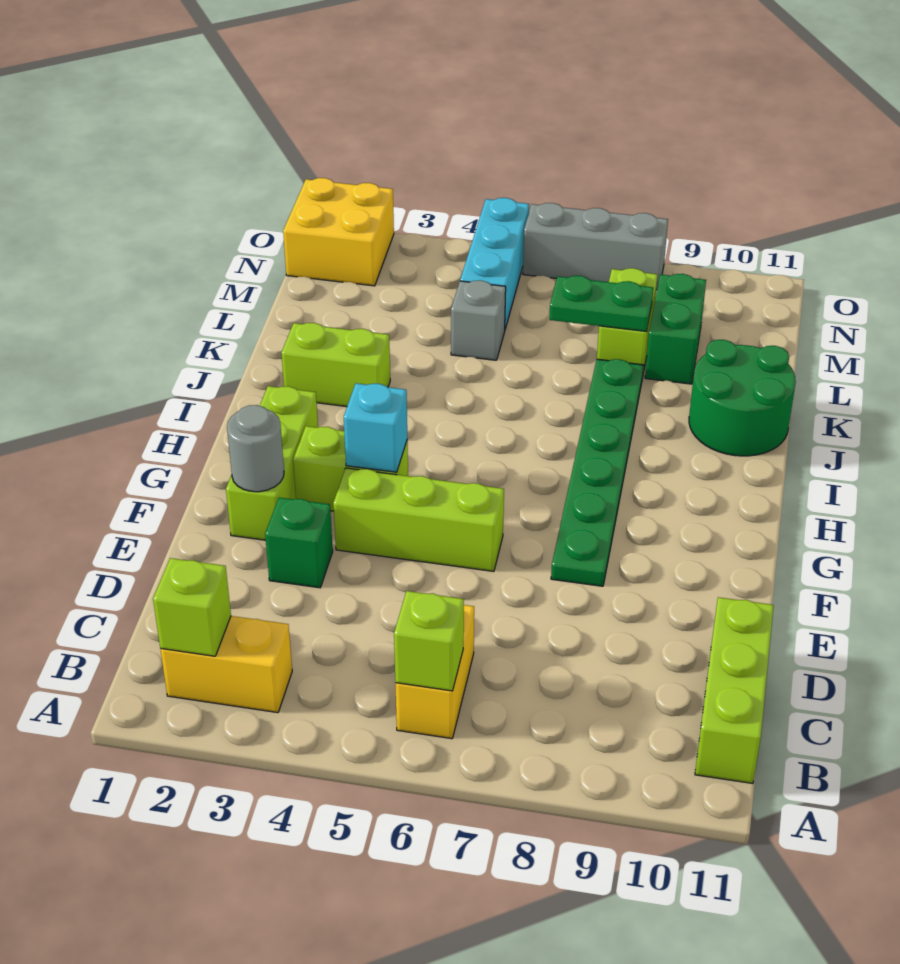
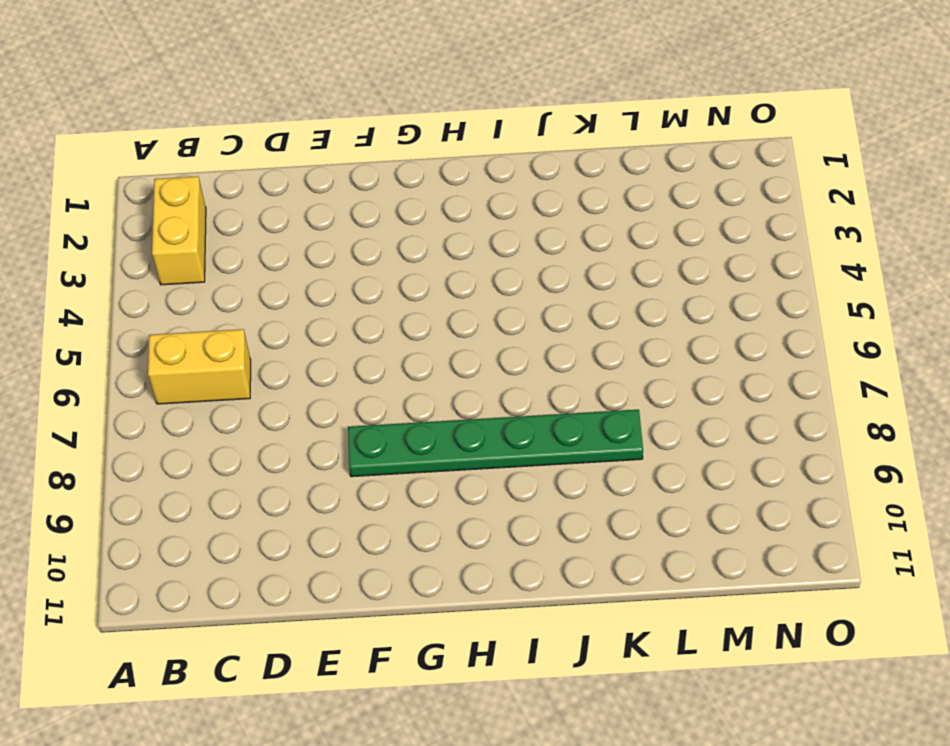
none -> lime brick B11:D11 level 1
none -> green brick E3 level 1
none -> lime brick F2:H2 level 1

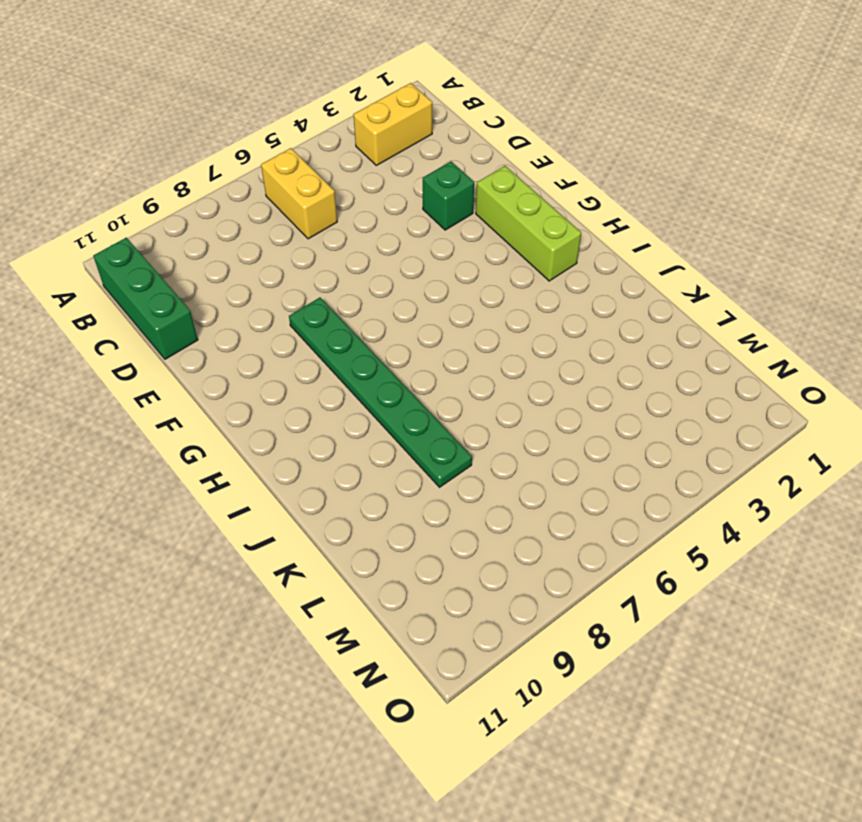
green brick B11:D11 level 1 -> lime brick B11:D11 level 1
none -> lime brick F4:F6 level 1
none -> lime brick G3:G4 level 1
none -> lime brick J2:J3 level 1

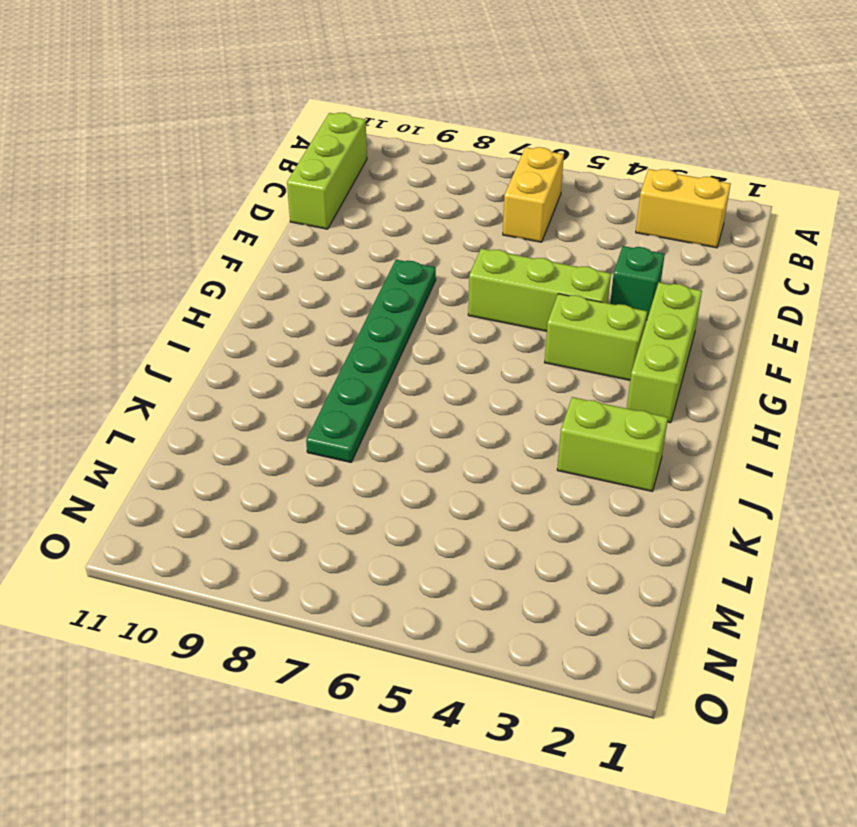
none -> green round brick J10:K11 level 1
none -> grey brick L5 level 1
none -> lime brick L8:M8 level 1

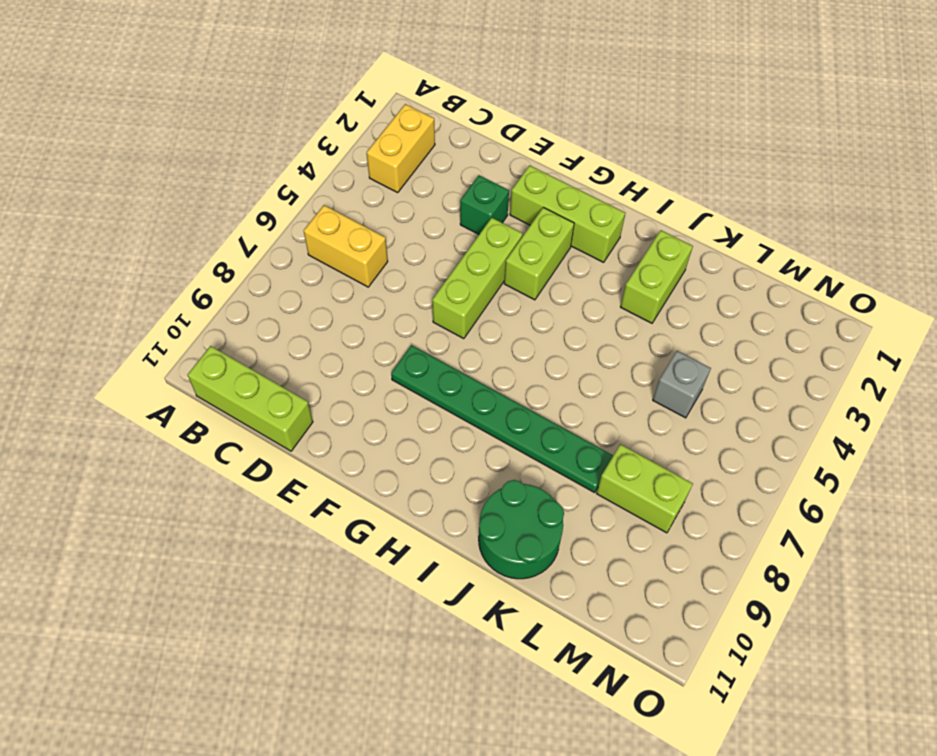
none -> green brick L9:M9 level 1
none -> cyan brick M5:O5 level 1
none -> yellow brick N1:O2 level 1

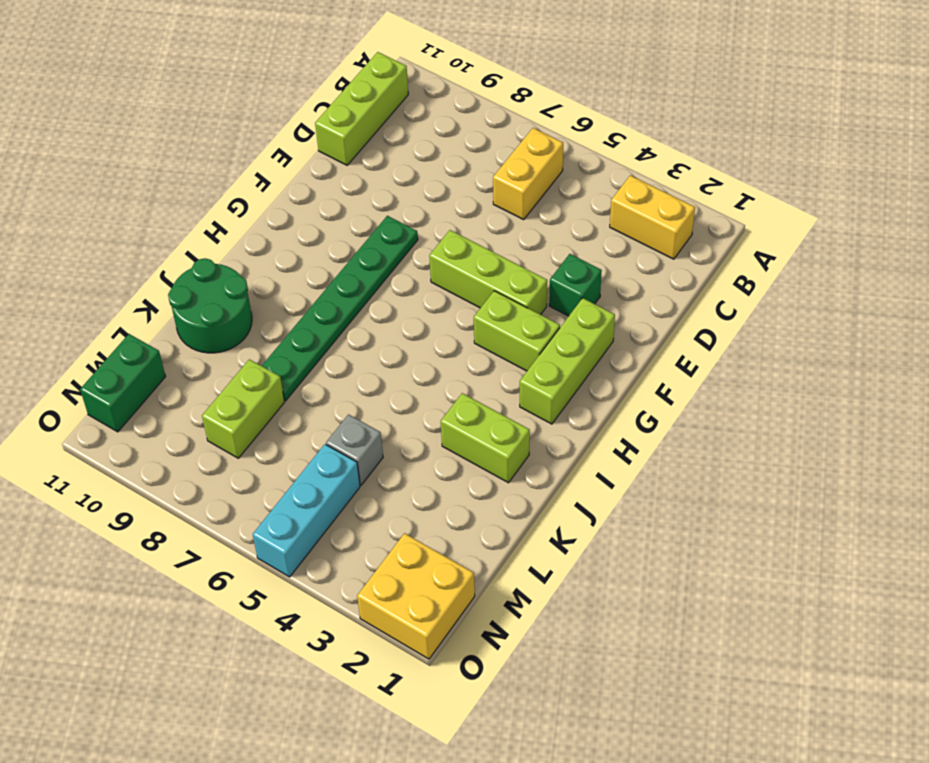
green brick M11:N11 level 1 -> green brick L9:M9 level 1
none -> grey brick O6:O8 level 1
none -> lime brick B2 level 2
none -> lime brick B6 level 2

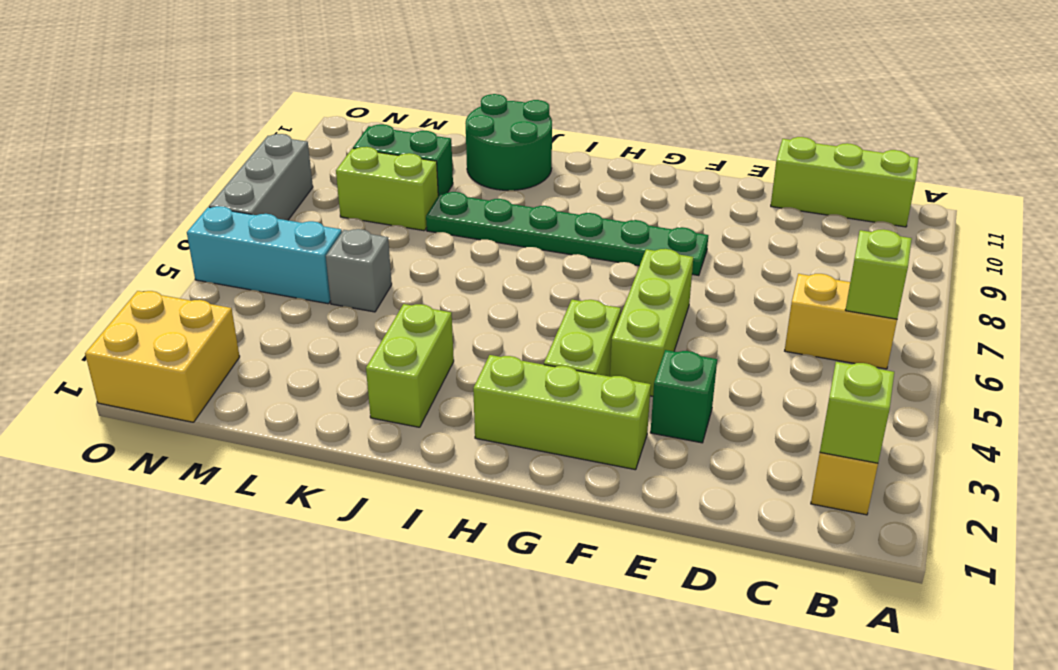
none -> grey round brick F2 level 2
none -> cyan brick G4 level 2
none -> green plate L7:L8 level 2

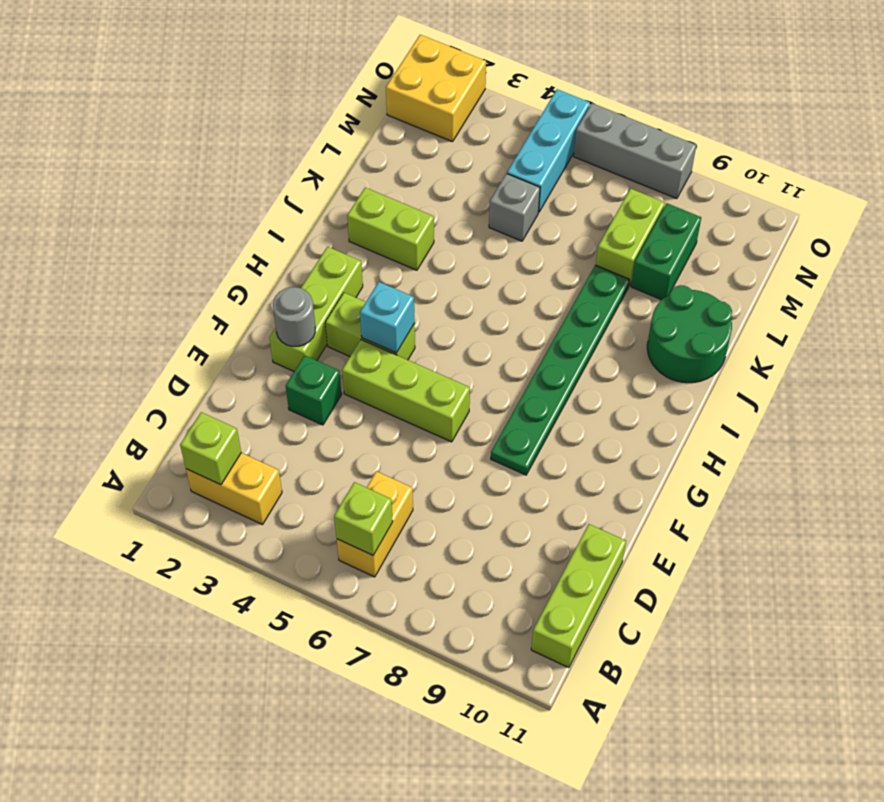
none -> green plate L7:L8 level 2

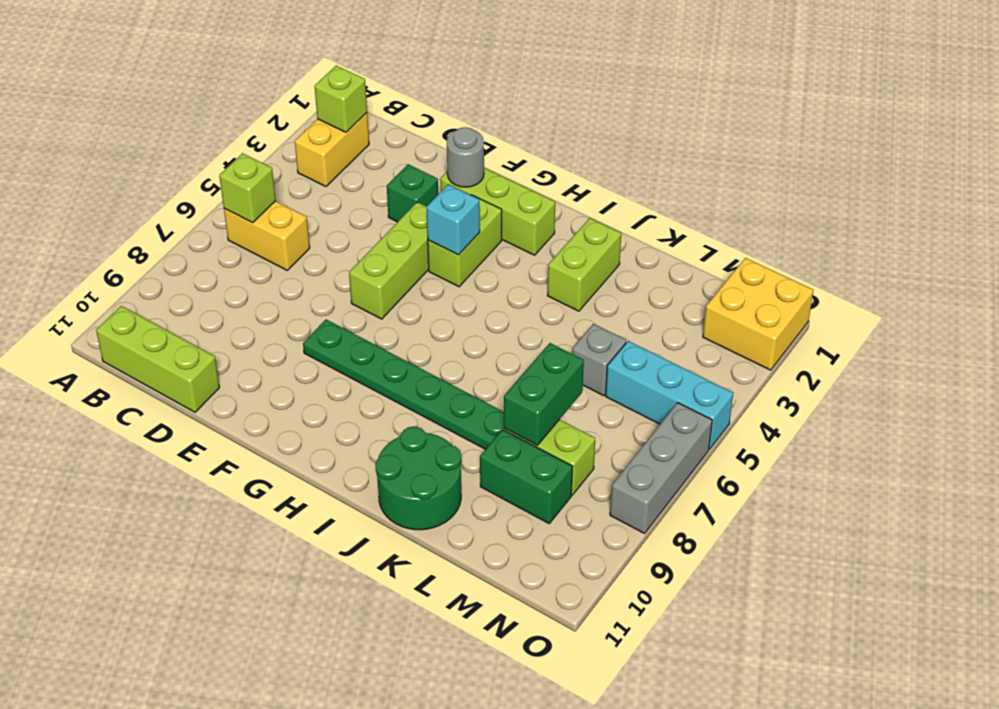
green brick L7:L8 level 2 -> green plate L7:L8 level 2

